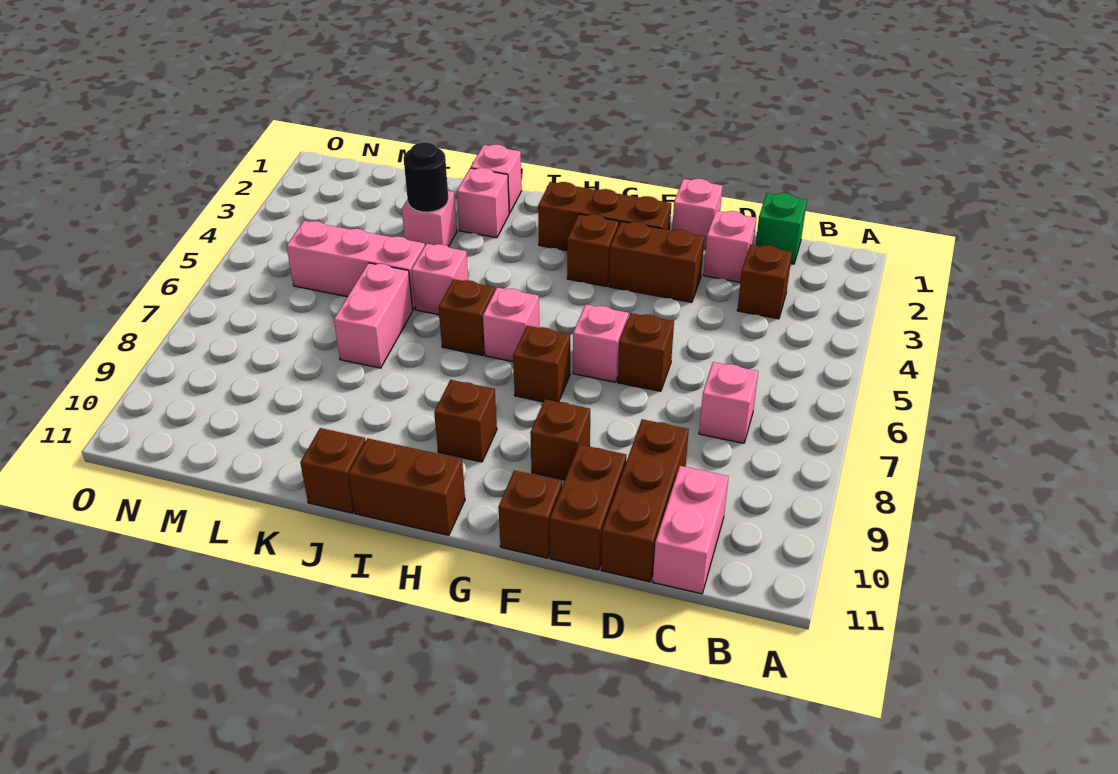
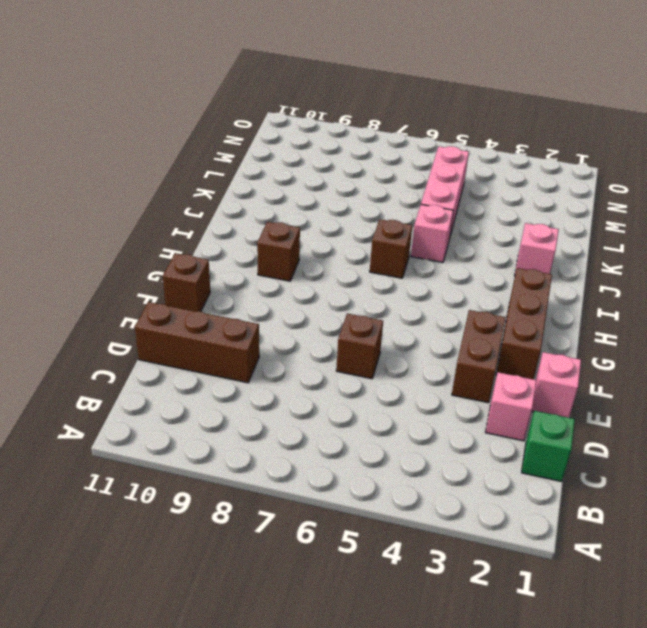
none -> brown brick C3 level 1
none -> pink brick C7 level 1
none -> pink brick C10:C11 level 1

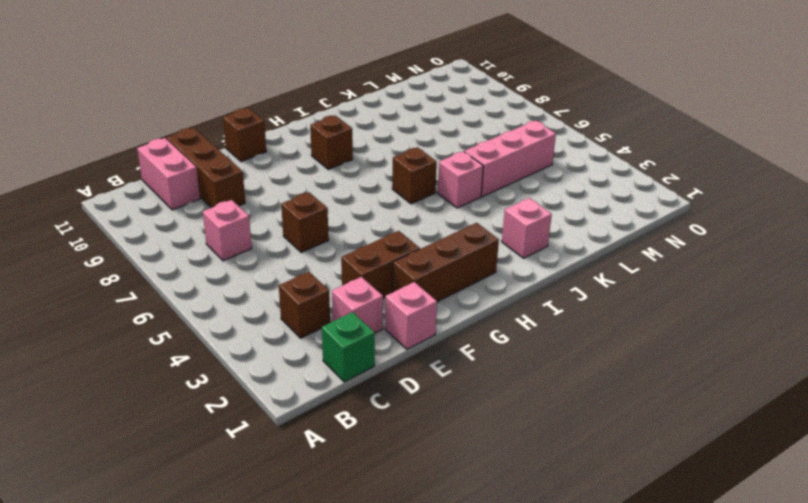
none -> brown brick E10:E11 level 1
none -> pink brick F6 level 1
none -> brown brick F9 level 1

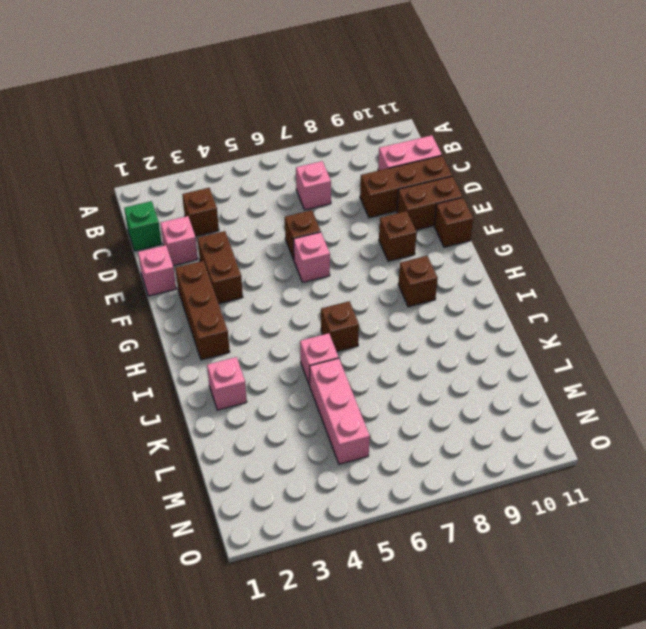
none -> brown brick G3 level 1
none -> brown brick G7 level 1
none -> pink brick H6 level 1

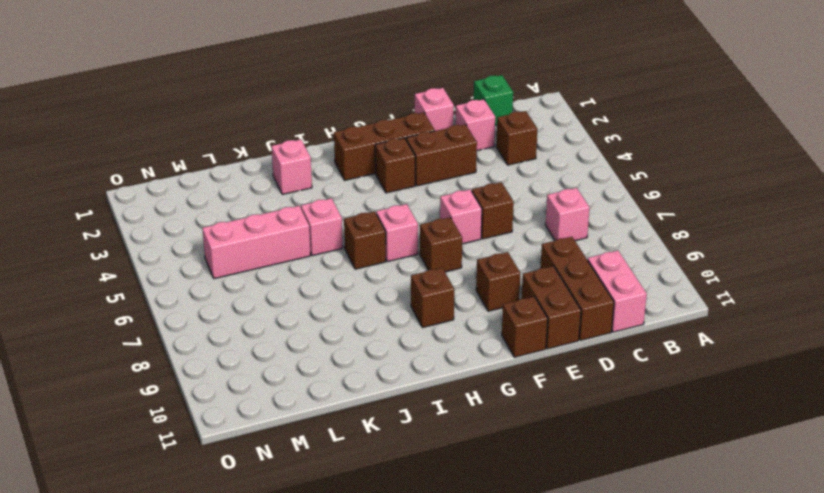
none -> brown brick H11:I11 level 1
none -> pink brick J1 level 1
none -> brown brick J11 level 1

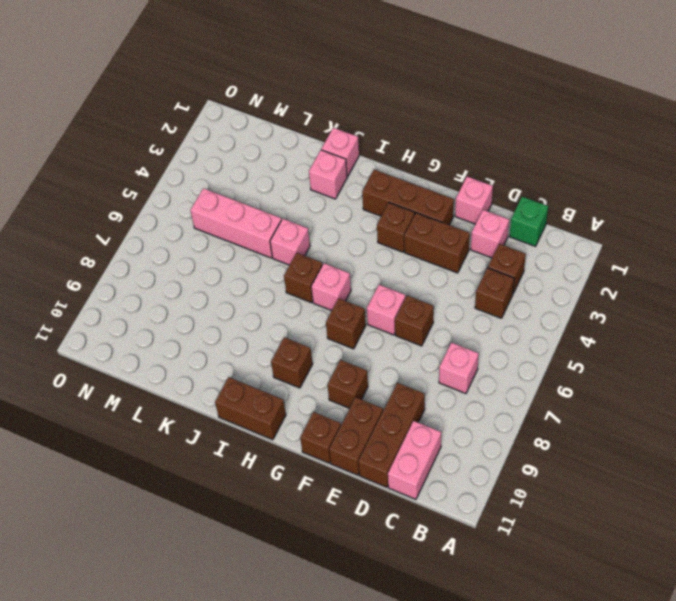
brown brick C4 level 1 -> brown brick J11 level 1
none -> pink brick K3 level 1
none -> pink brick K6:K7 level 1
none -> black round brick K3 level 2

